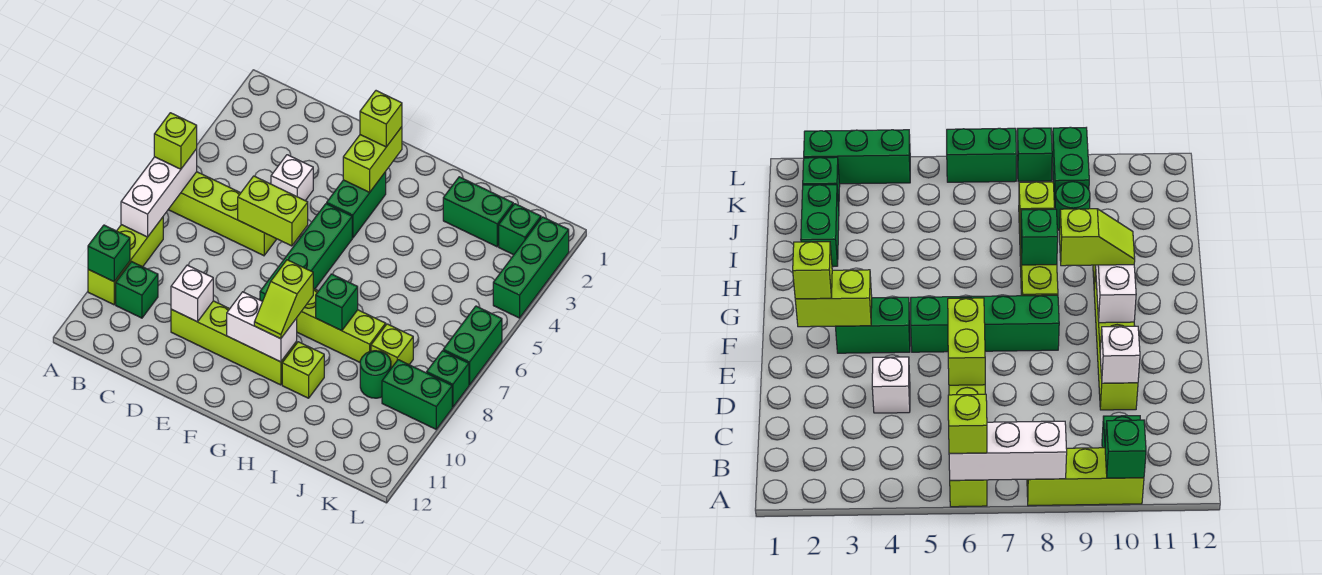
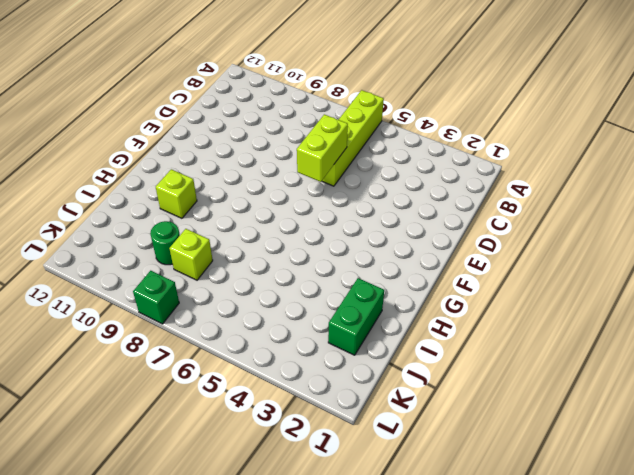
none -> lime brick A8:A10 level 1
none -> green brick B10 level 1
none -> white brick D4 level 1

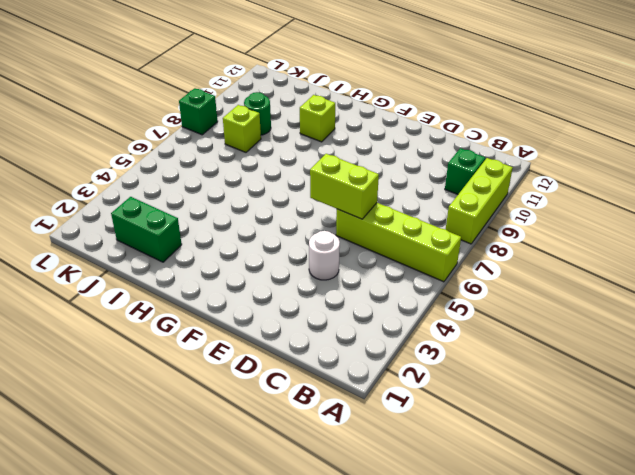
white round brick D4 level 1 -> white brick D4 level 1
none -> lime brick D10:G10 level 1
none -> green brick F3:F4 level 1
none -> green brick F5:F8 level 1

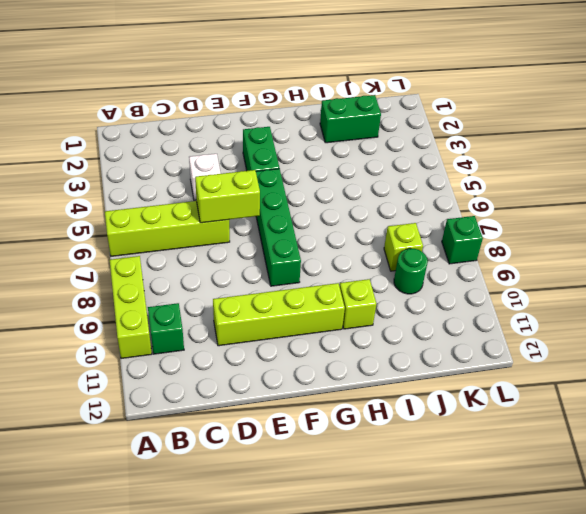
none -> lime brick G8:I8 level 1
none -> green brick K2 level 1
none -> green brick K9:L9 level 1

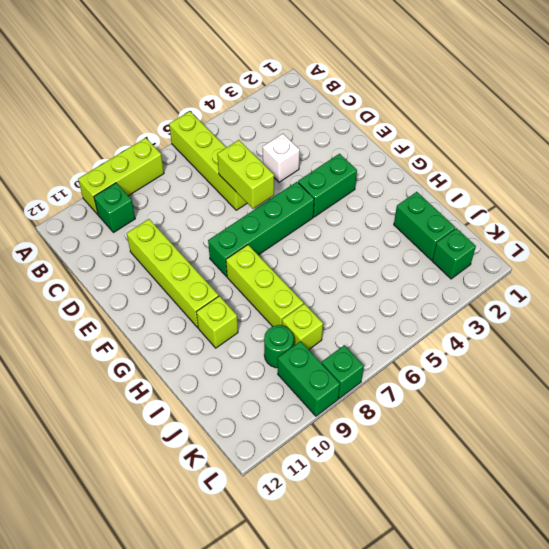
none -> green brick L2:L4 level 1
none -> green brick L6:L7 level 1
none -> white brick A6:A8 level 2

